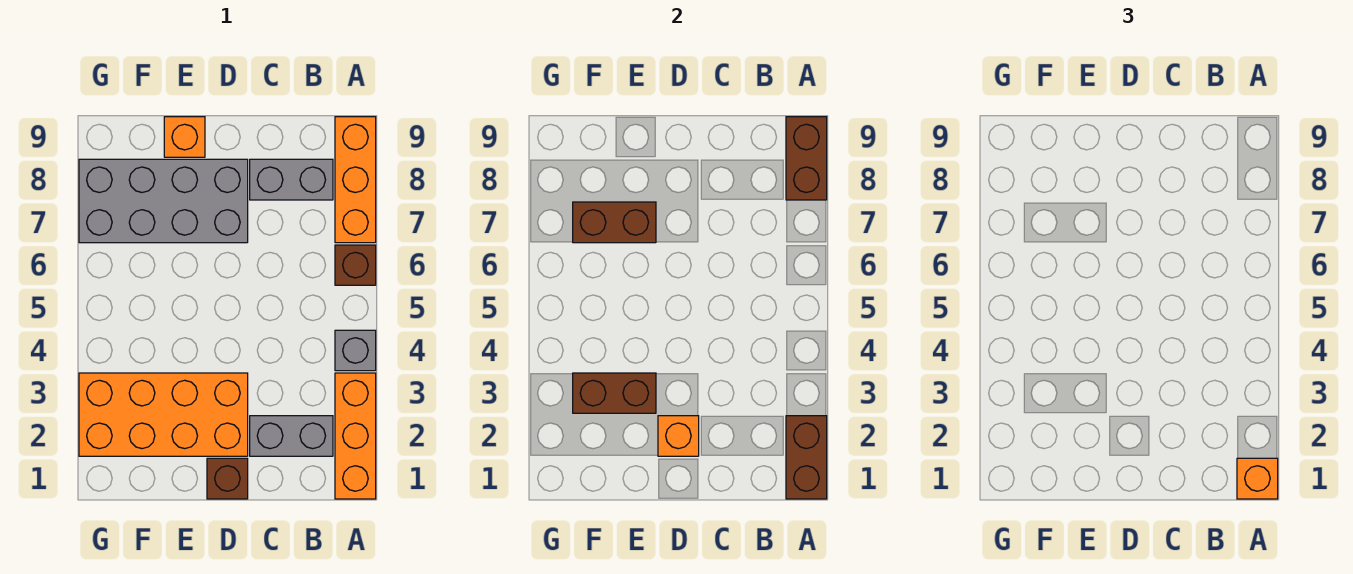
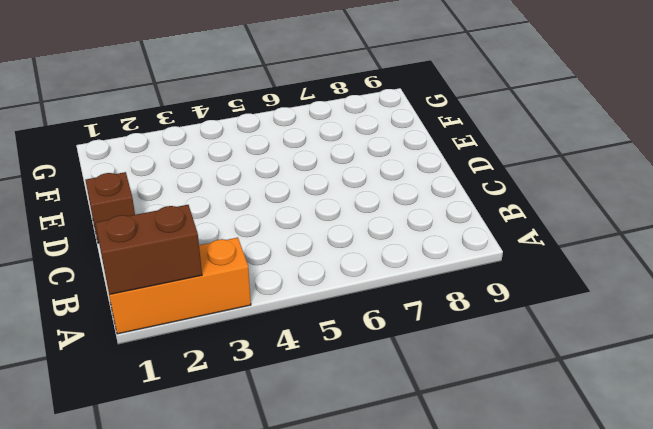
none -> grey brick A4 level 1
none -> brown brick A6 level 1
none -> orange brick A7:A9 level 1

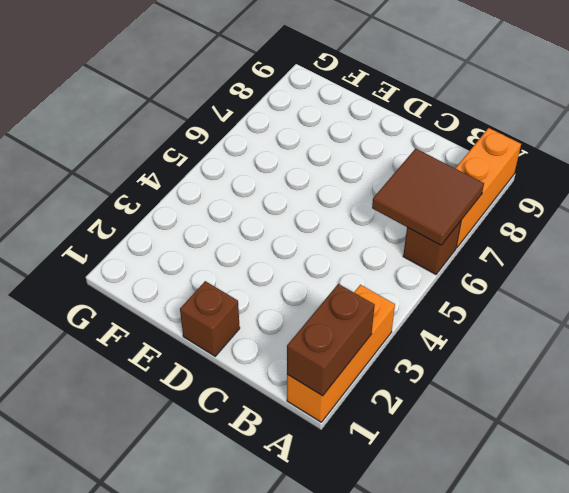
brown tile A6:B7 level 2 -> none
none -> grey brick A4 level 1
none -> grey brick B2:C2 level 1
none -> grey brick B8:C8 level 1

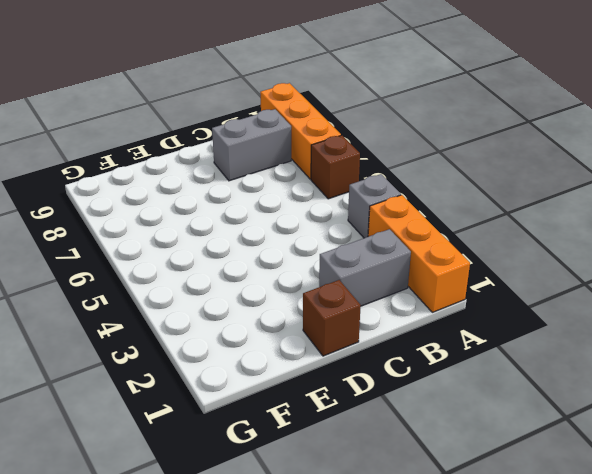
none -> orange brick D2:G3 level 1
none -> grey brick D7:G8 level 1
none -> orange brick E9 level 1

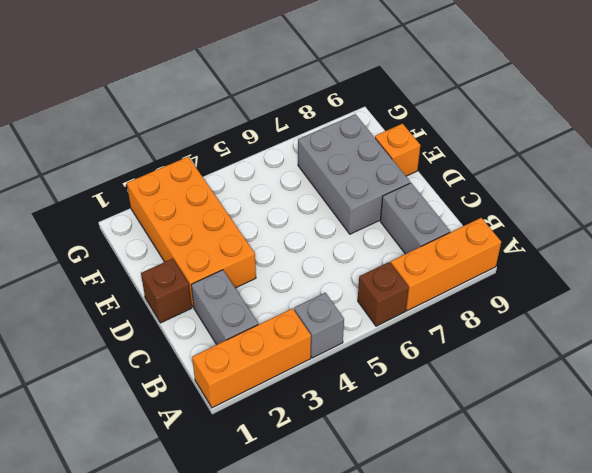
grey brick D7:F8 level 1 -> grey brick D7:G8 level 1
none -> brown brick A1:A2 level 2
none -> brown brick A8:A9 level 2
none -> orange brick D2 level 2

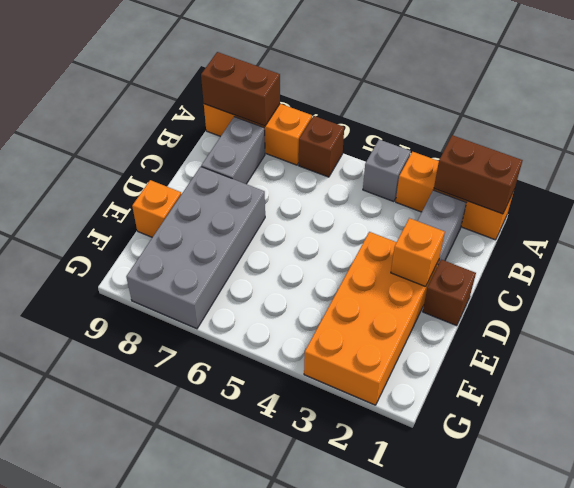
none -> brown brick E3:F3 level 2
none -> brown brick E7:F7 level 2
none -> orange brick A1 level 3

